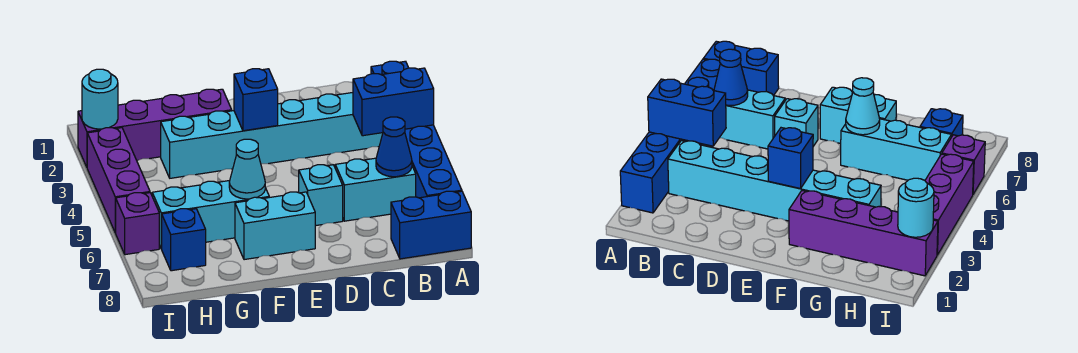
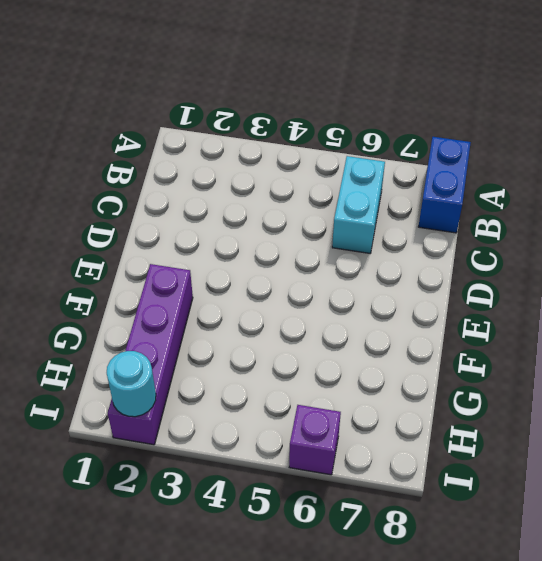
none -> blue brick A2:A7 level 1
none -> cyan brick B3:G3 level 1
none -> cyan brick D6 level 1

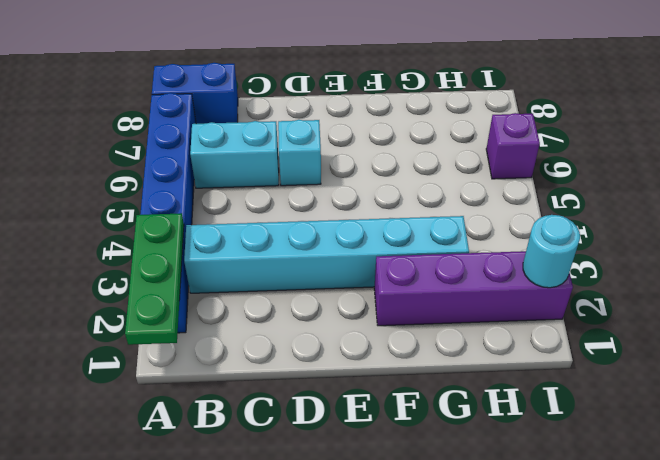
green plate A1:A3 level 2 -> none
none -> cyan brick E7:F7 level 1
none -> cyan brick F6:H6 level 1
none -> blue brick H7 level 1

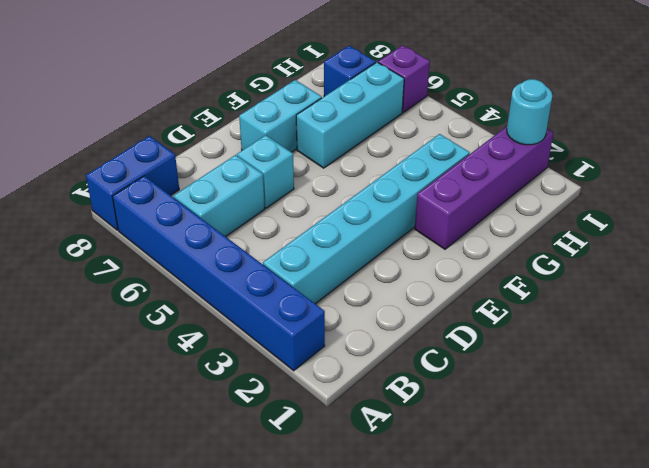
none -> purple brick I3:I5 level 1
none -> blue brick A4:B4 level 2
none -> blue cone B6 level 2

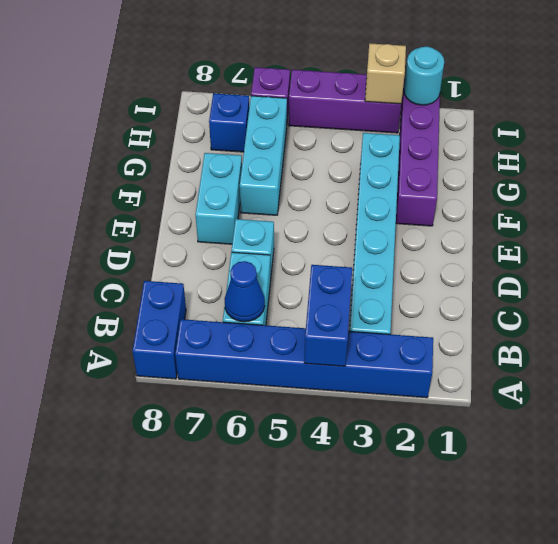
tan brick I3 level 2 -> none
none -> blue brick E3 level 2
none -> cyan cone F6 level 2

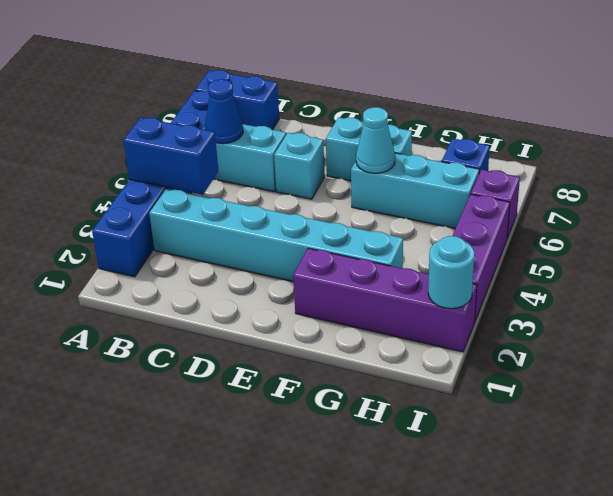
none -> blue brick E3 level 2

